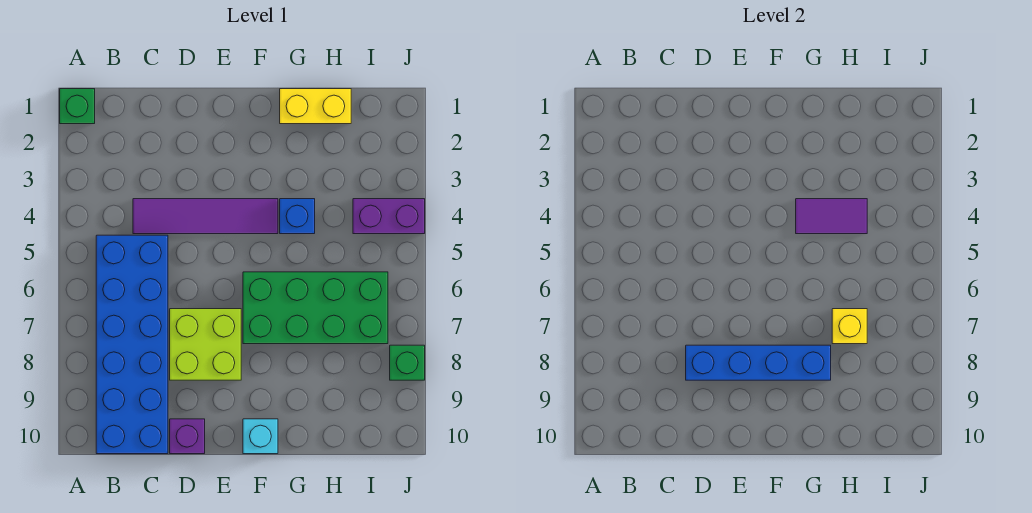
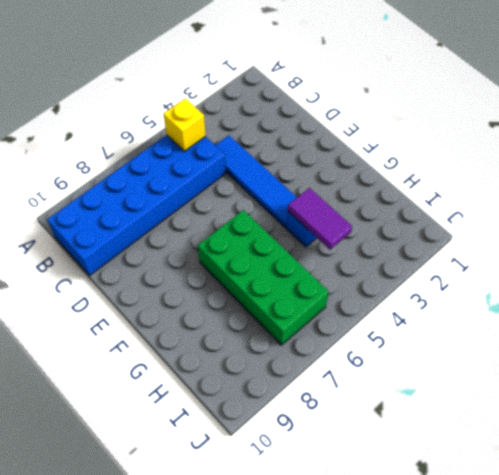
yellow brick B5 level 2 -> yellow brick H7 level 2
blue tile C4:F4 level 1 -> purple tile C4:F4 level 1
none -> green brick A1 level 1
none -> lime brick D7:E8 level 1
none -> purple brick D10 level 1

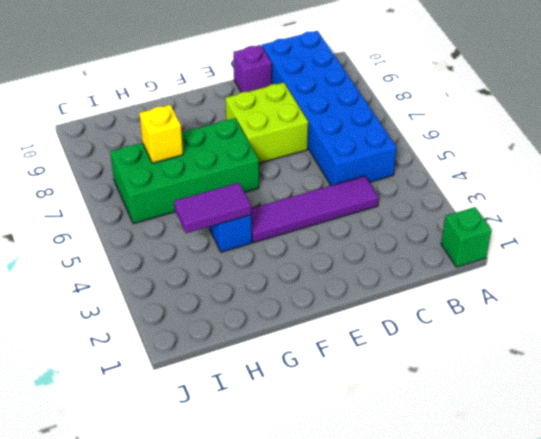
none -> cyan brick F10 level 1
none -> yellow brick G1:H1 level 1
none -> purple brick I4:J4 level 1

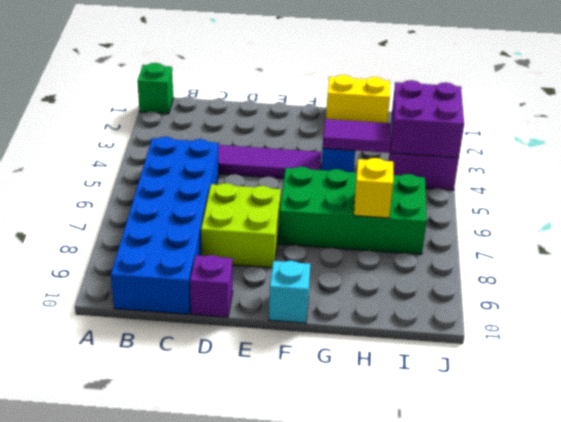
purple brick I3:J4 level 2 -> none
none -> green brick J8 level 1
none -> blue brick D8:G8 level 2

